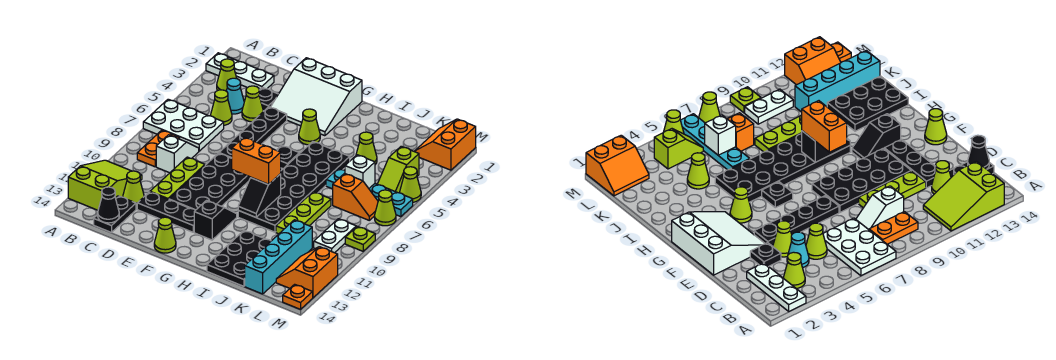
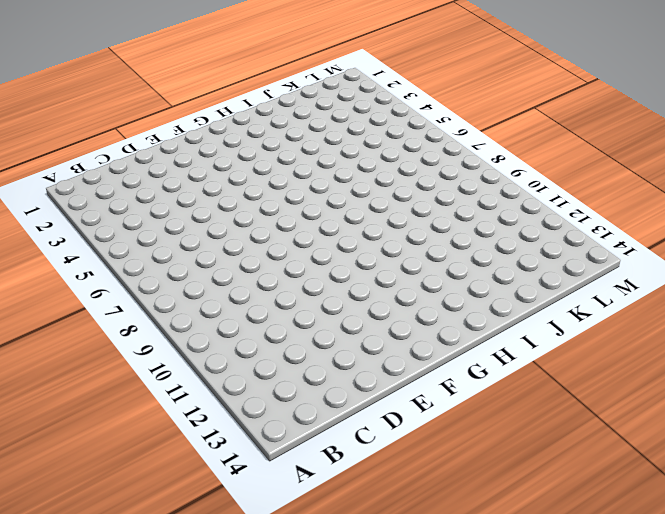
none -> white plate A2:C2 level 1
none -> white plate A6:C7 level 1
none -> lime slope A11:B13 level 1 top 13
none -> lime cone B3 level 1

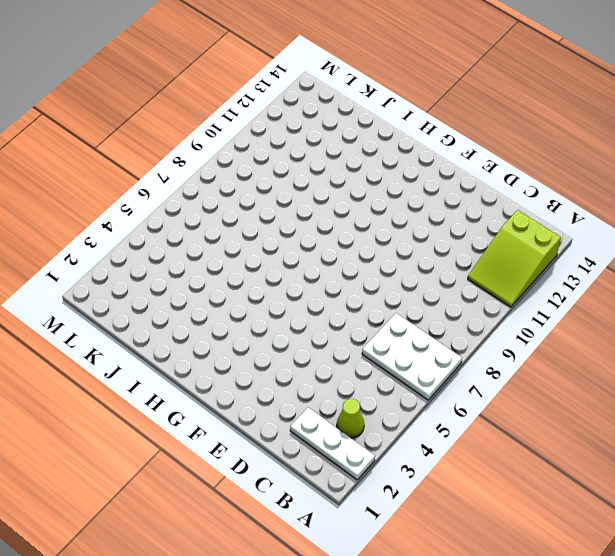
none -> orange plate B8:B9 level 1
none -> cyan cone C4 level 1
none -> lime cone C5 level 1
none -> white slope C8:C9 level 1 top 9

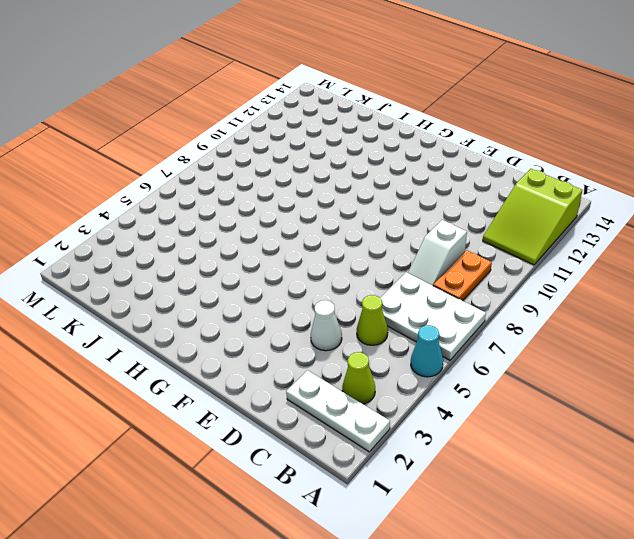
cyan cone A5 level 1 -> cyan cone C4 level 1
white cone D4 level 1 -> lime cone D4 level 1
none -> lime cone C12 level 1
none -> black plate C13:C14 level 1
none -> black plate D3 level 1
none -> lime plate D9:D11 level 1

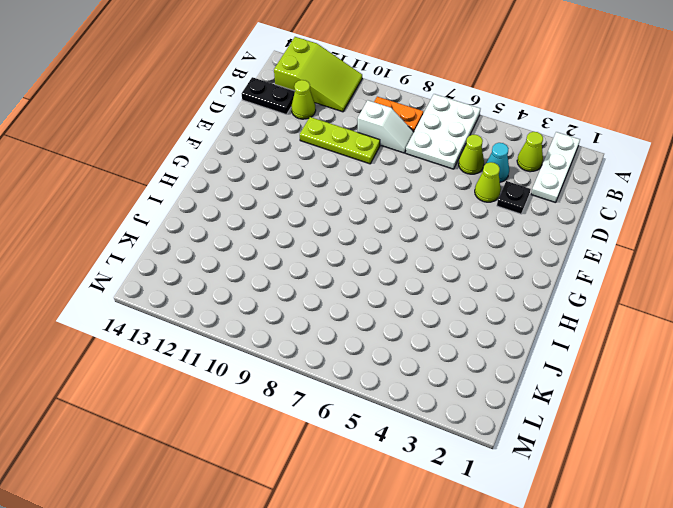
none -> black plate D12:F12 level 1
none -> white slope E1:G3 level 1 top 1
none -> black plate E4:E7 level 1
none -> black plate E8:F11 level 1

